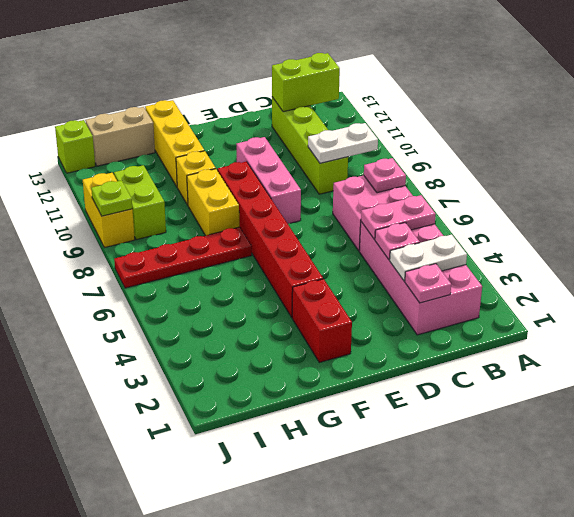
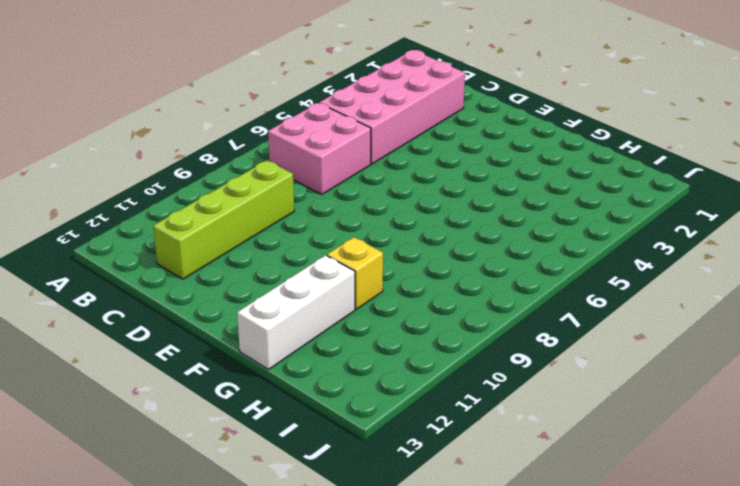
white brick G11:G13 level 1 -> yellow brick G11:G13 level 1
none -> pink brick E8:E10 level 1
none -> red brick F2:F3 level 1
none -> red brick F4:F9 level 1

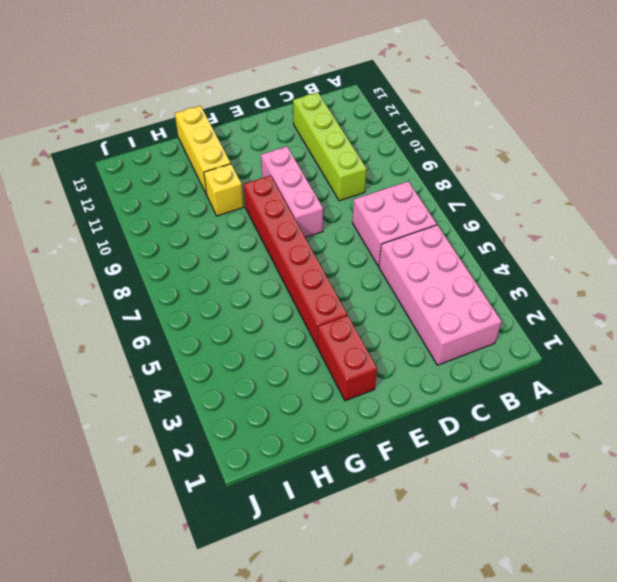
none -> red plate G7:J7 level 1
none -> yellow brick G8:G9 level 1
none -> tan brick H13:I13 level 1

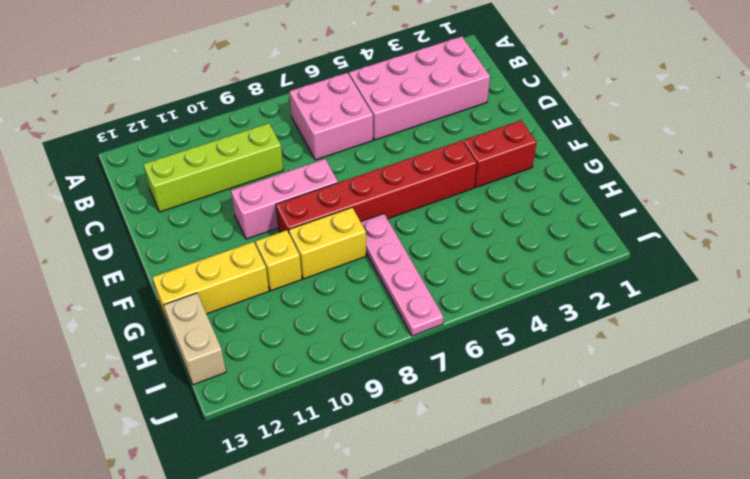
pink plate G7:J7 level 1 -> red plate G7:J7 level 1
none -> lime brick I9:I10 level 1
none -> yellow brick J9:J10 level 1
none -> lime brick J13 level 1

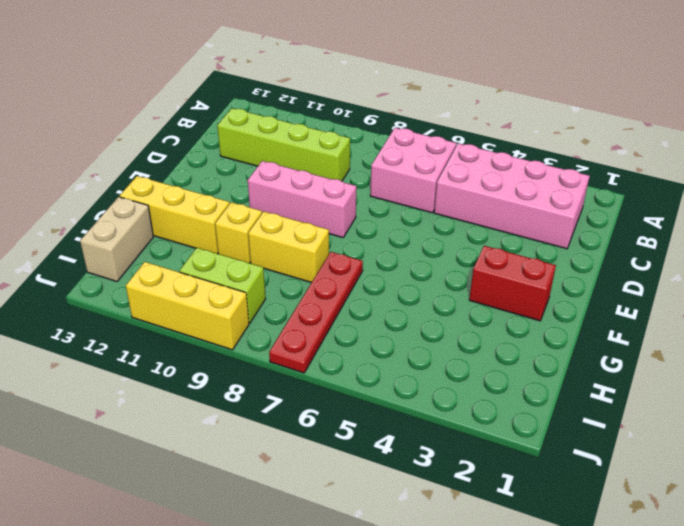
yellow brick J9:J11 level 1 -> yellow brick J9:J10 level 1
none -> red brick F4:F9 level 1
none -> lime brick J13 level 1
none -> white plate B3:C3 level 2

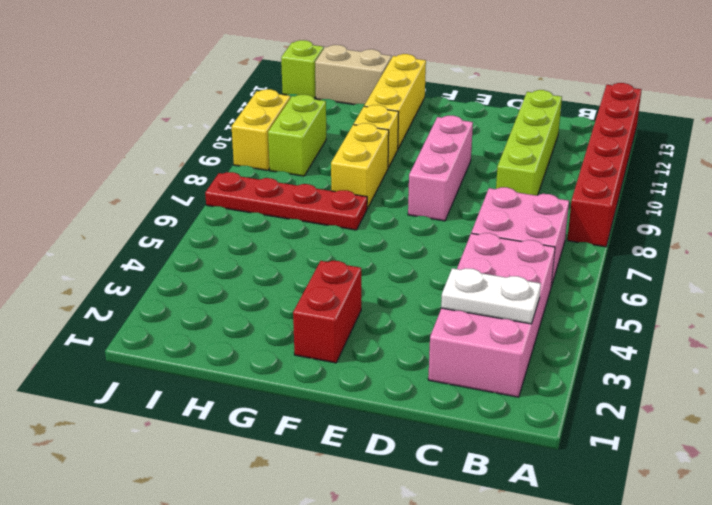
red brick A8:A13 level 1 -> red brick F4:F9 level 1
none -> pink plate B5:C5 level 2
none -> pink plate B7 level 2
none -> white plate B9:C9 level 2

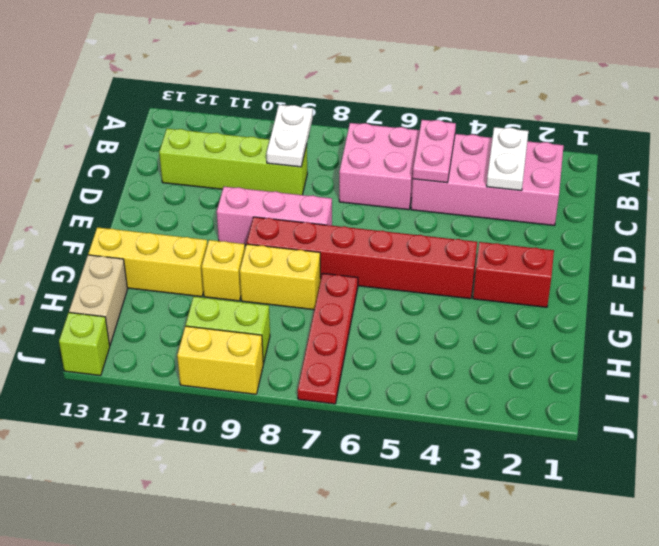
none -> pink plate B7 level 2
none -> lime brick B12:C12 level 2
none -> pink plate C2 level 2

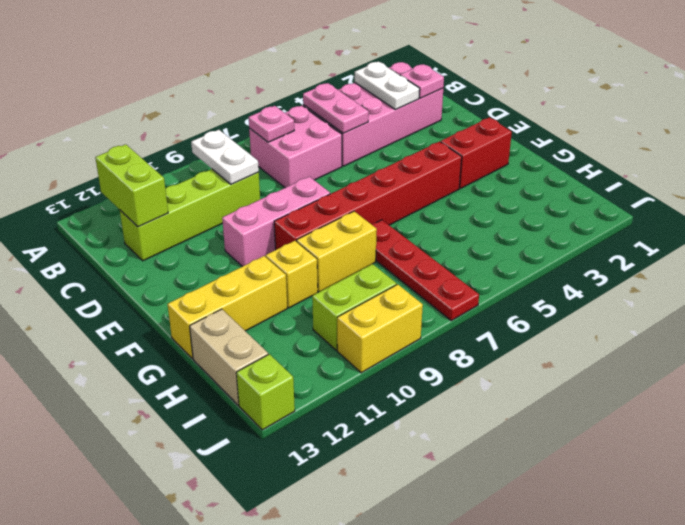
none -> pink plate C4 level 2
none -> lime plate J9 level 2

